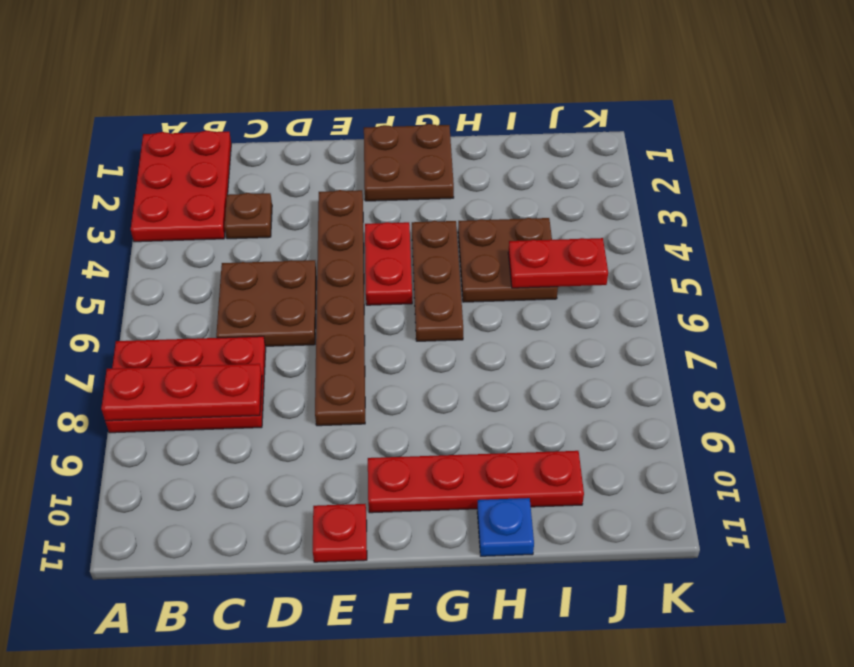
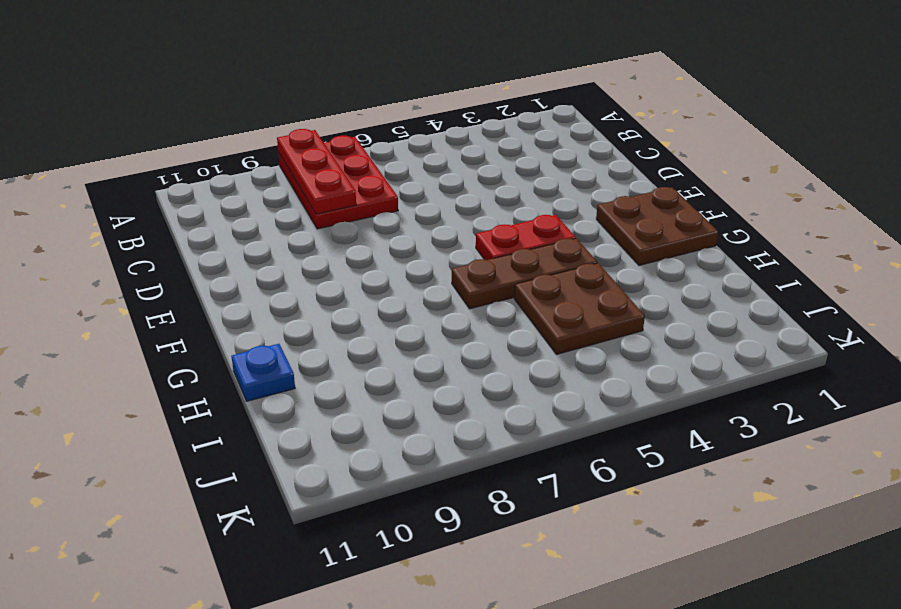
none -> red plate A1:B3 level 1
none -> brown plate C3 level 1
none -> brown plate C5:D6 level 1

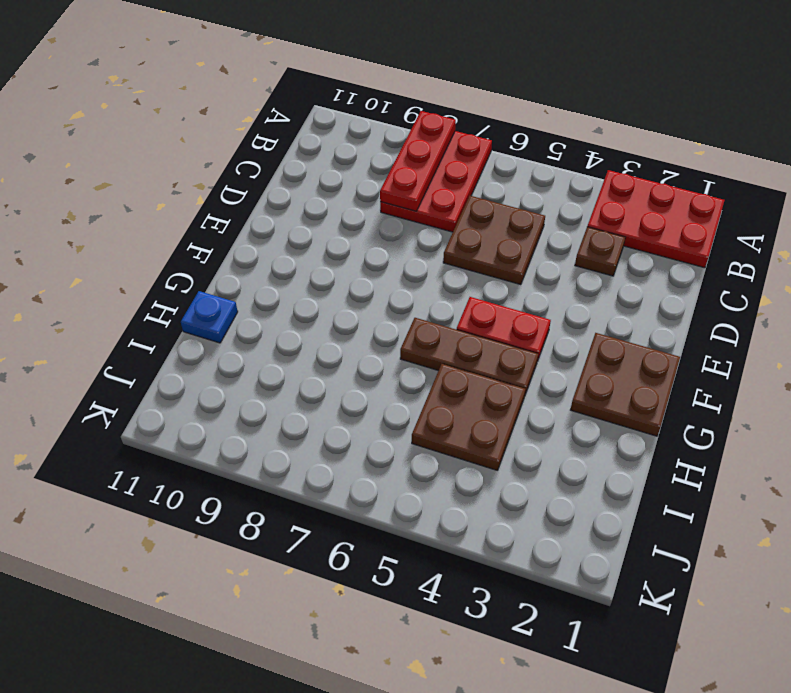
none -> brown plate E3:E8 level 1
none -> red plate E11 level 1
none -> red plate F10:I10 level 1

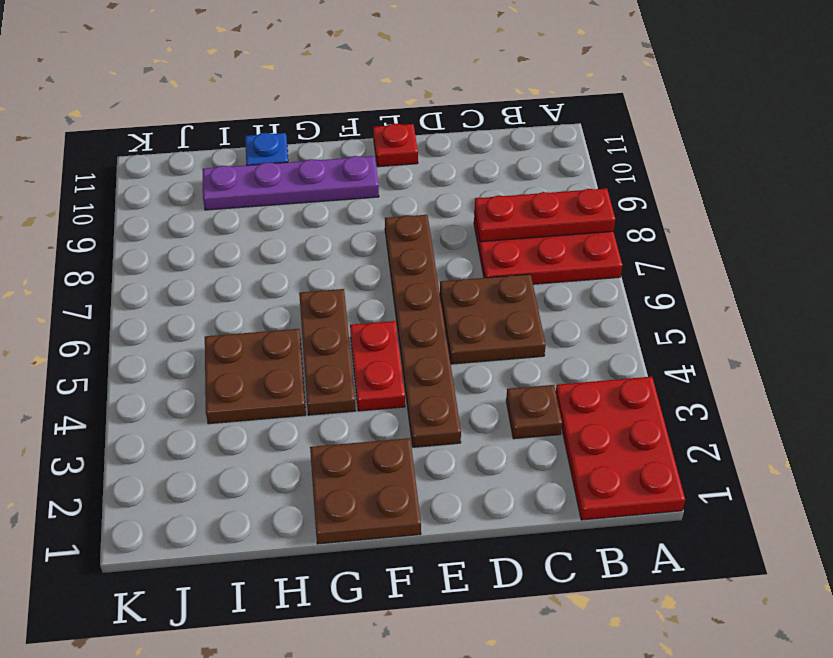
purple plate F10:I10 level 1 -> red plate F10:I10 level 1
none -> red plate I5:J5 level 2

